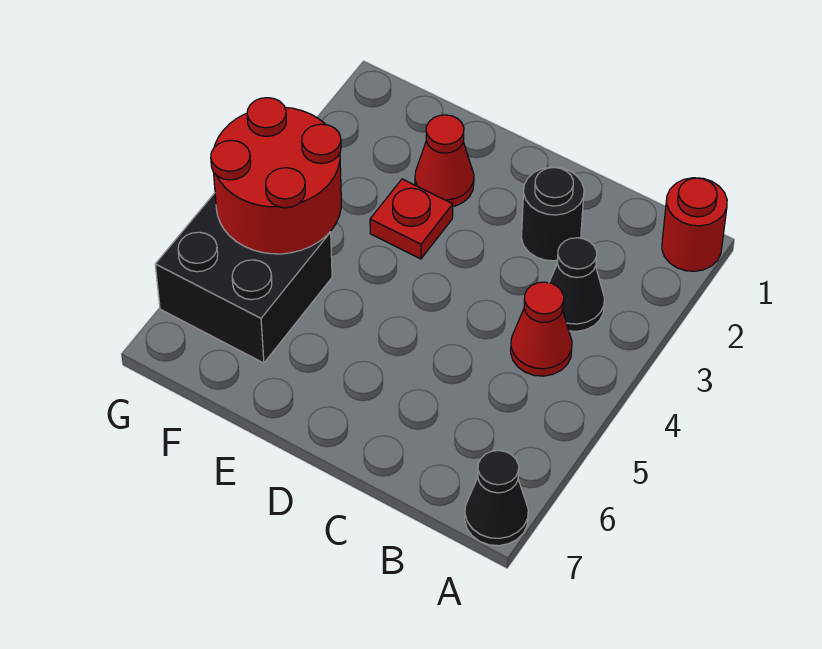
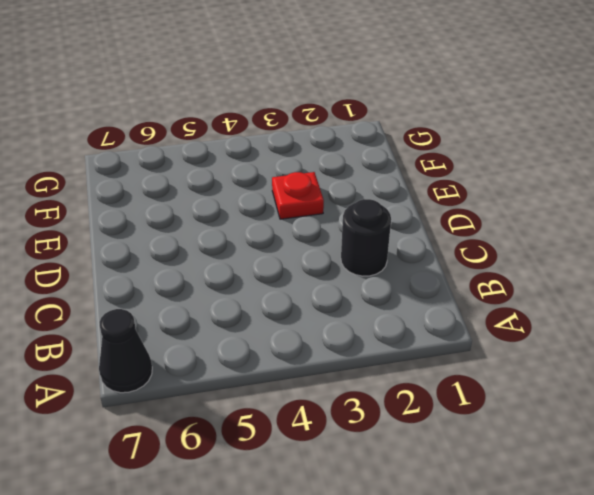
none -> red round brick A1 level 1
none -> black cone B3 level 1

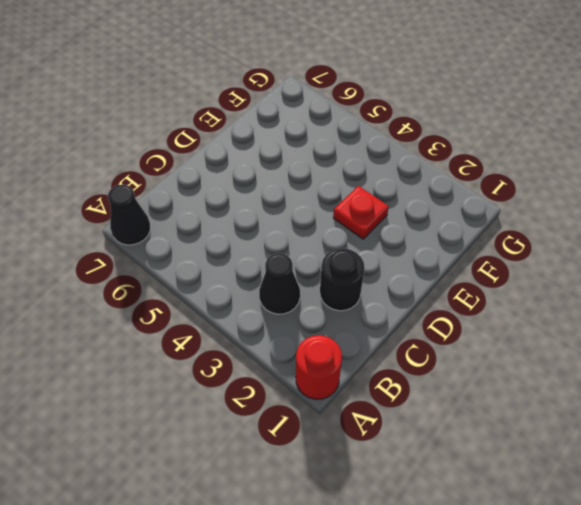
none -> red cone B4 level 1
none -> red cone E2 level 1

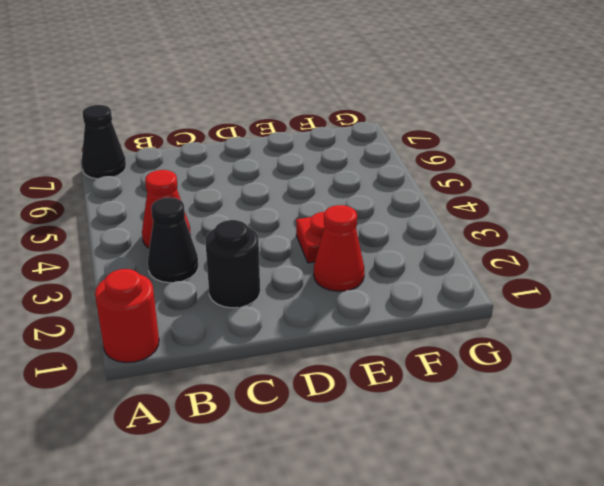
none -> black brick F5:G6 level 1
none -> red round brick F4:G5 level 2

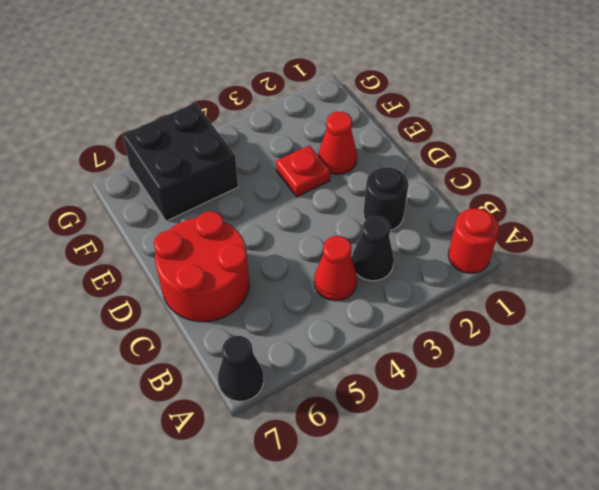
red round brick C6:D7 level 1 -> red round brick F4:G5 level 2

